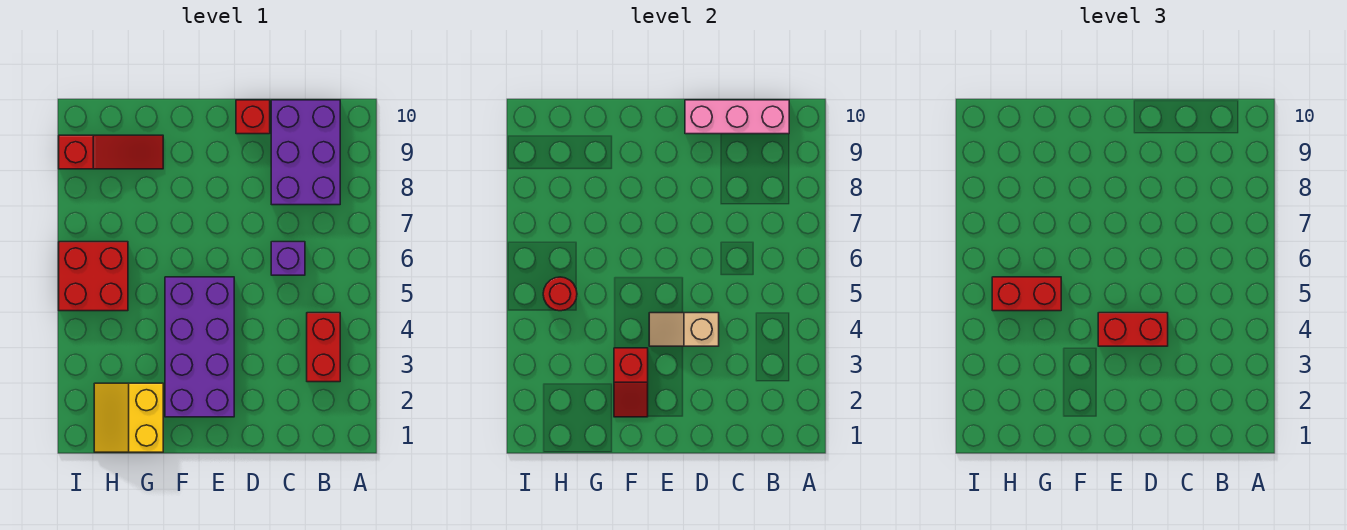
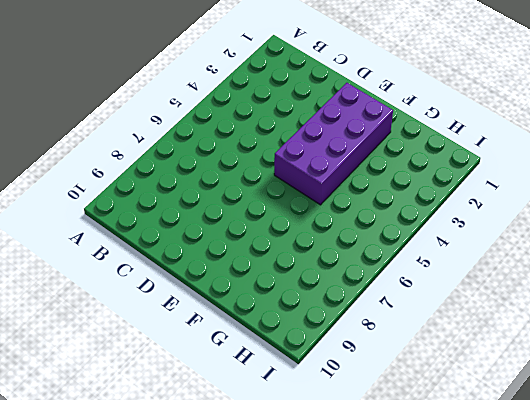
none -> red brick B3:B4 level 1
none -> purple brick B8:C10 level 1
none -> purple brick C6 level 1

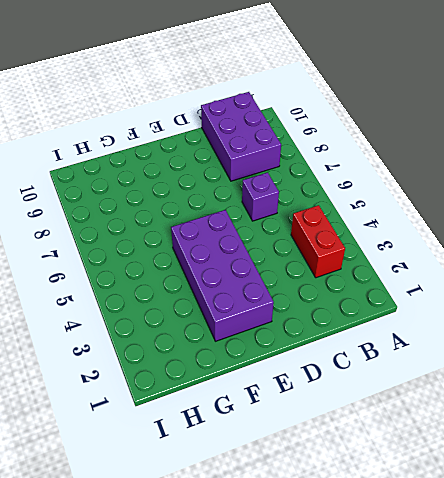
none -> red brick D10 level 1
none -> yellow slope G1:H2 level 1 top G
none -> red slope G9:I9 level 1 top I

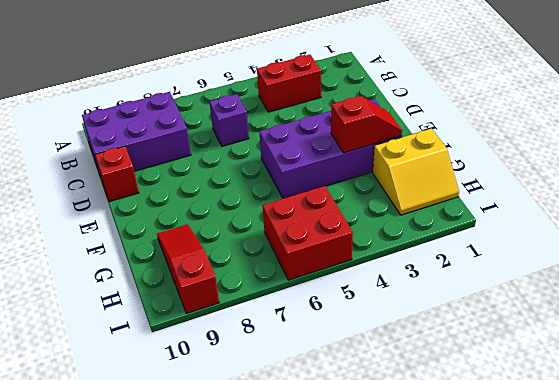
none -> pink brick B10:D10 level 2
none -> tan slope D4:E4 level 2 top D
none -> red round brick H5 level 2

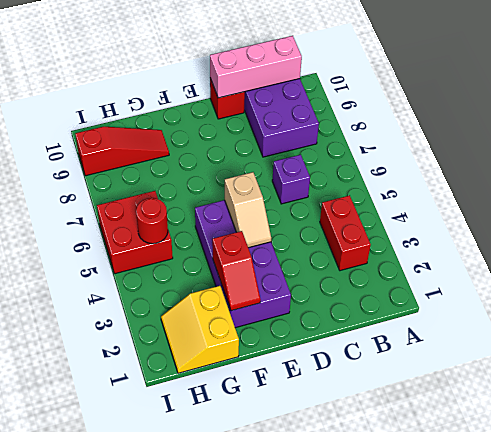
tan slope E4:E5 level 2 top 5 -> tan slope D4:E4 level 2 top D
none -> red brick D4:E4 level 3
none -> red brick G5:H5 level 3

